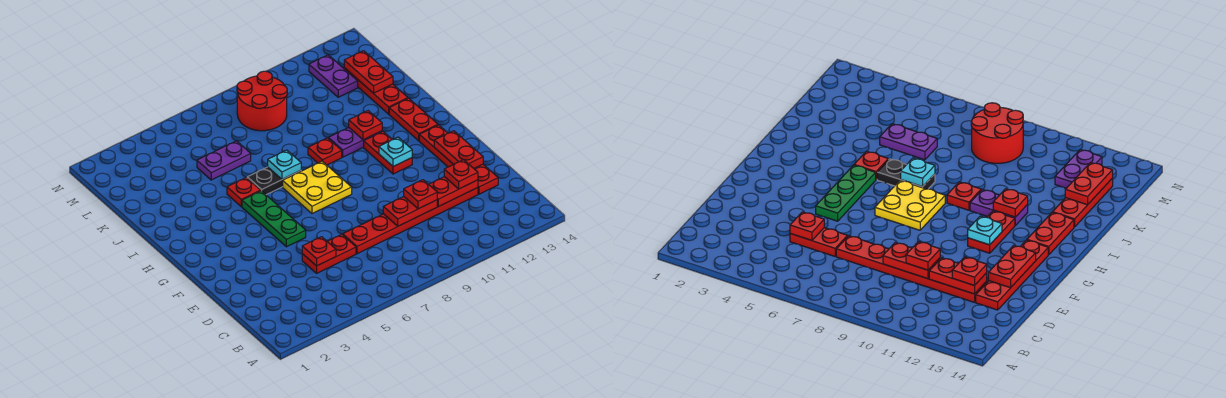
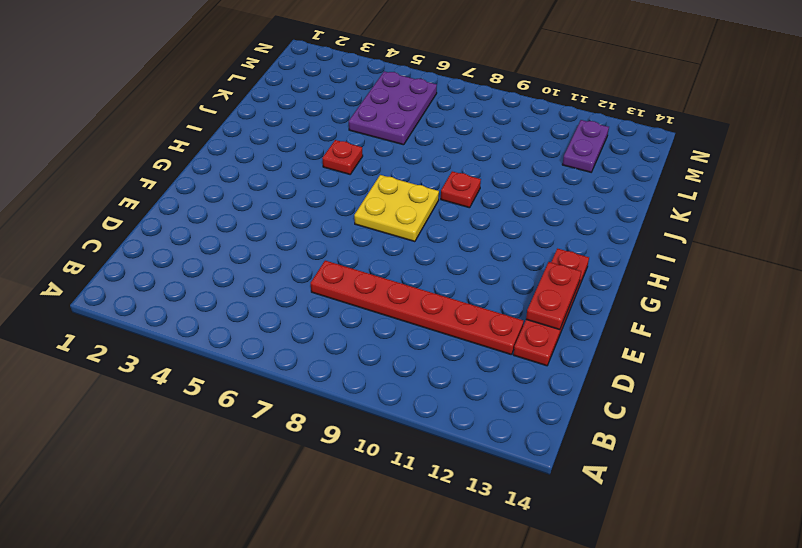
purple plate K5:M6 level 1 -> purple plate K5:K6 level 1
none -> red plate D5:D6 level 1
none -> green plate F5:H5 level 1
none -> red plate G11:H11 level 1

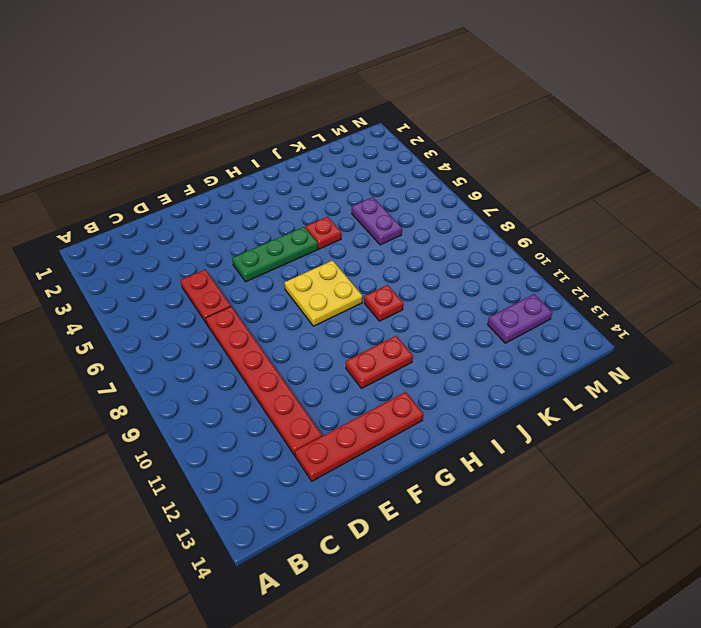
none -> red plate H13:I13 level 1
none -> black plate I6:I7 level 1
none -> purple plate I10:I11 level 1

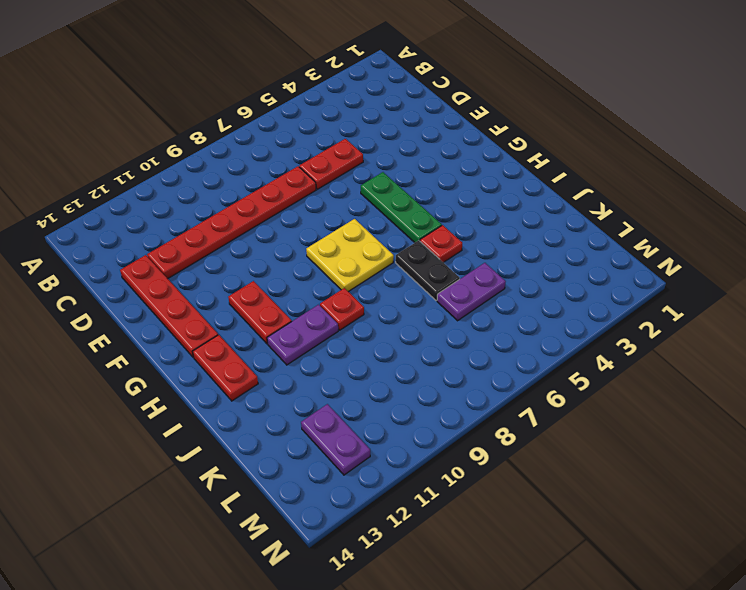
black plate I6:J6 level 1 -> black plate I6:I7 level 1
none -> red plate J13:L13 level 1
none -> red round brick L8:M9 level 1
none -> red plate D5 level 2

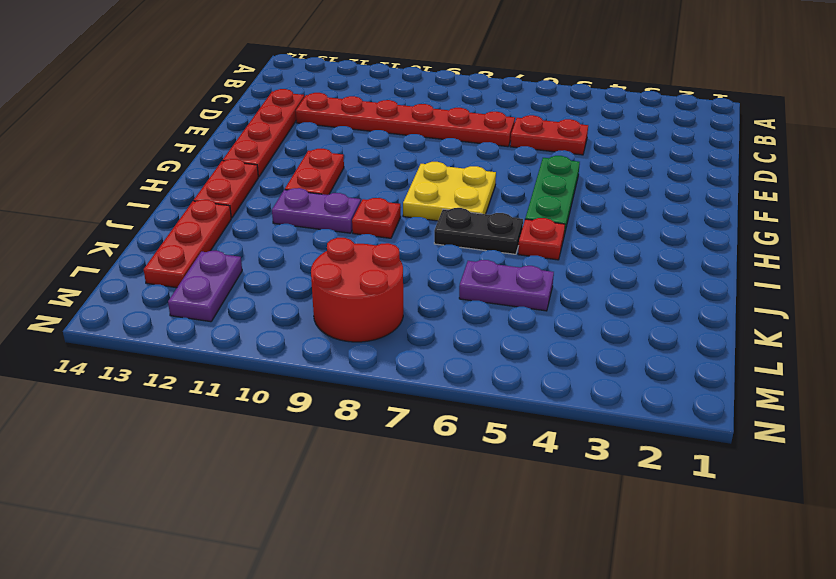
none -> red plate D5 level 2
none -> red plate D9:D10 level 2
none -> red plate D11:D12 level 2

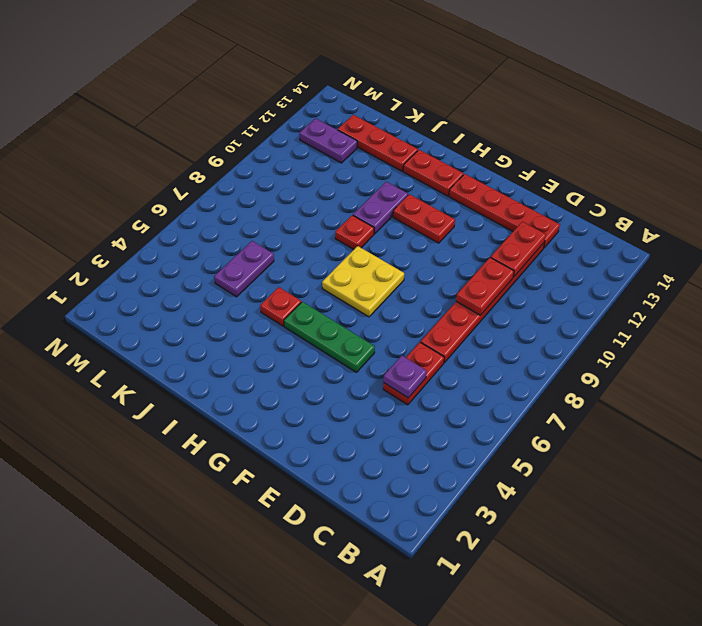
purple plate D5 level 2 -> red plate D5 level 2
none -> black plate I6:I7 level 1
none -> red round brick L8:M9 level 1
none -> red plate E13:F13 level 2

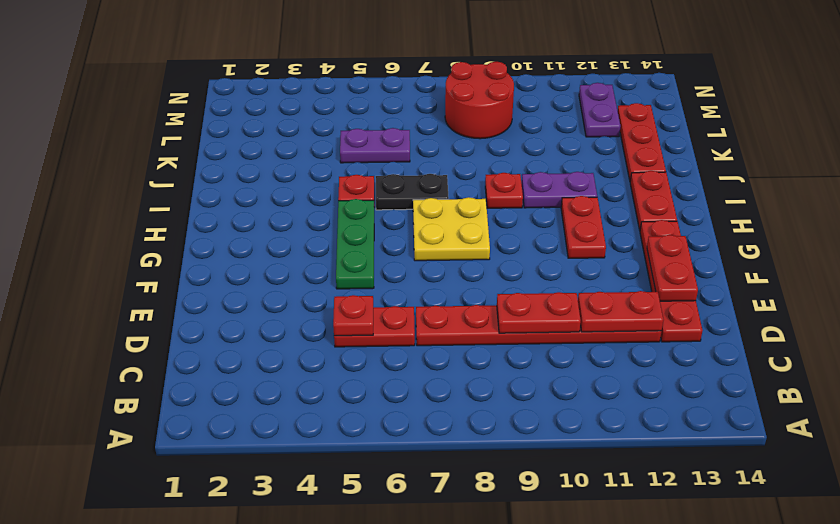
none -> cyan plate G11 level 2
none -> cyan plate I7 level 2
none -> red plate I11 level 2

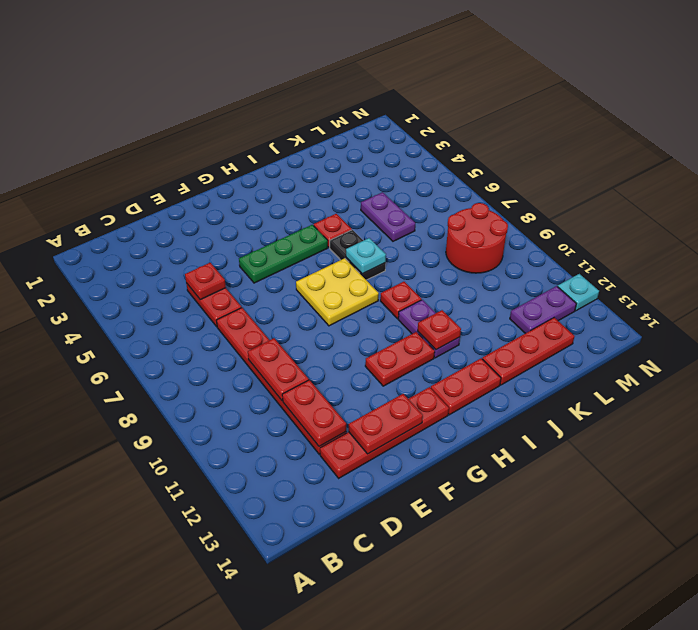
cyan plate N12 level 1 -> cyan plate G11 level 2
none -> red plate K13:L13 level 2
none -> red plate D10 level 3
none -> red plate D12 level 3

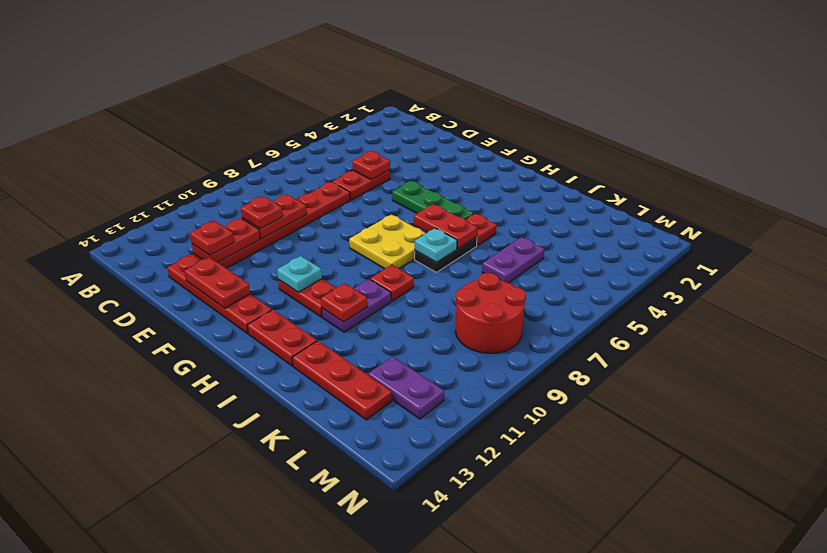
red plate H6:I6 level 2 -> red plate K13:L13 level 2

